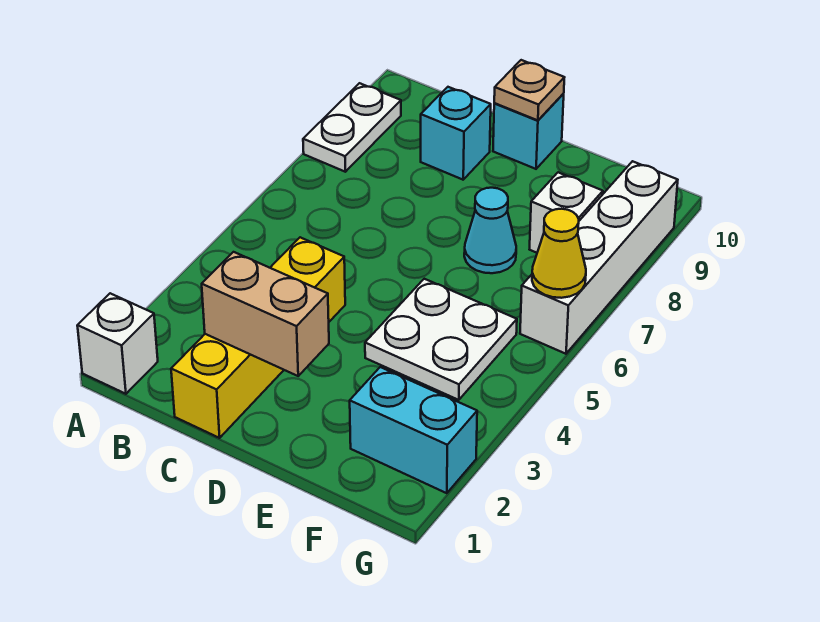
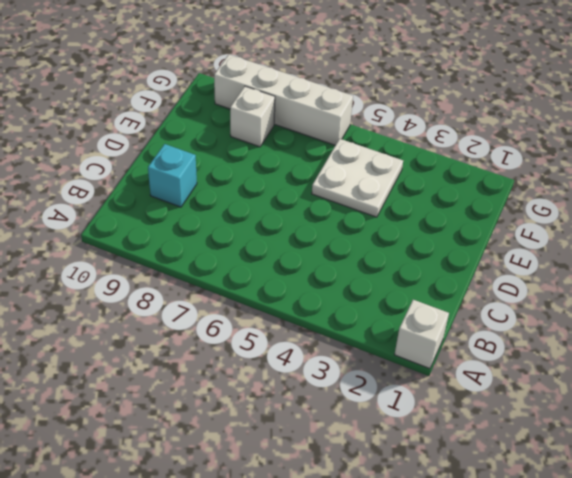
none -> white plate A8:A9 level 1
none -> yellow brick C1:C4 level 1
none -> cyan brick D10 level 1

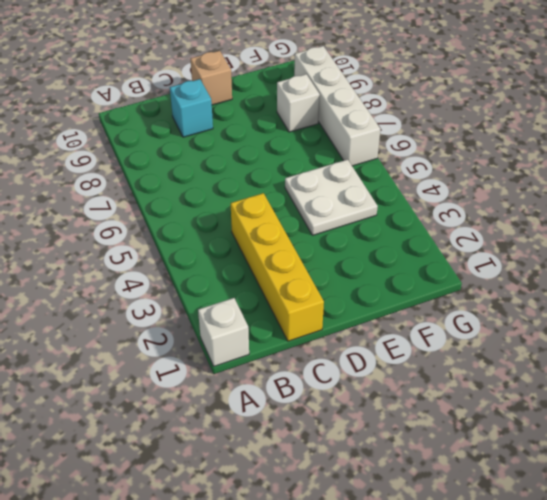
tan brick D10 level 1 -> cyan brick D10 level 1
none -> white plate A8:A9 level 1
none -> cyan cone E7 level 1
none -> cyan brick F2:G2 level 1

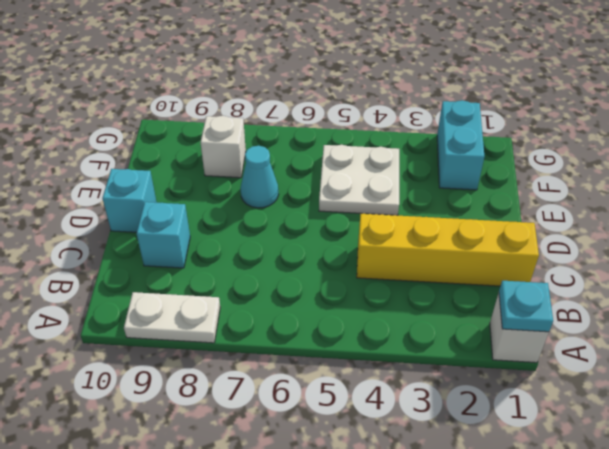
cyan plate A1 level 2 -> none
none -> white brick G6:G9 level 1
none -> tan brick C2:D2 level 2
none -> tan plate D10 level 2

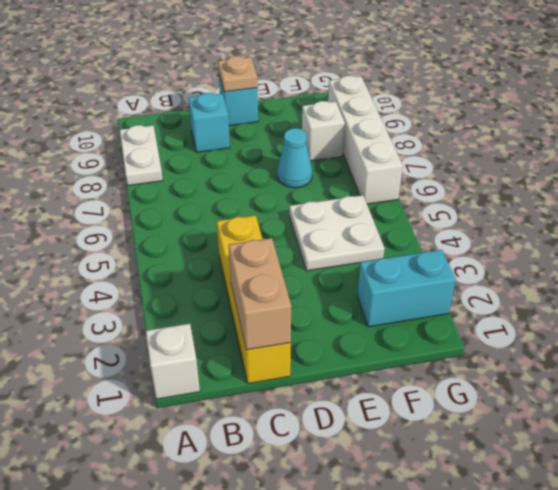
tan brick C1:C2 level 2 -> tan brick C2:D2 level 2
none -> yellow cone G6 level 2

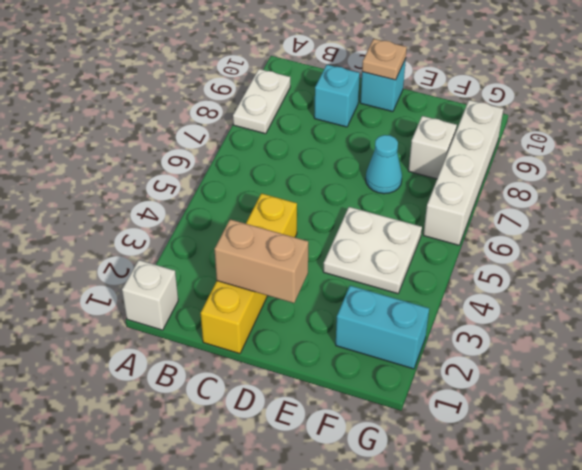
none -> yellow cone G6 level 2

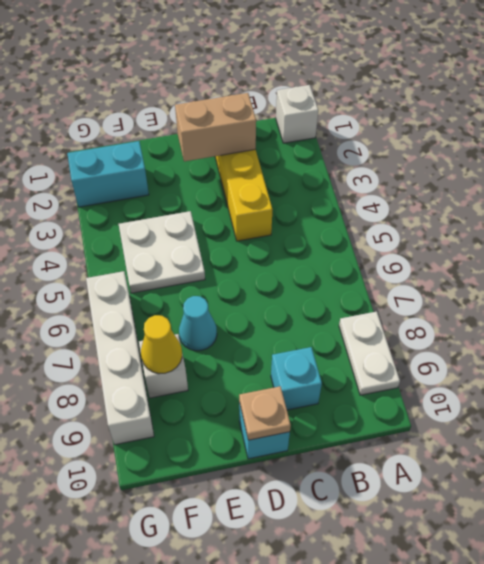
yellow cone F8 level 2 -> yellow cone G6 level 2

